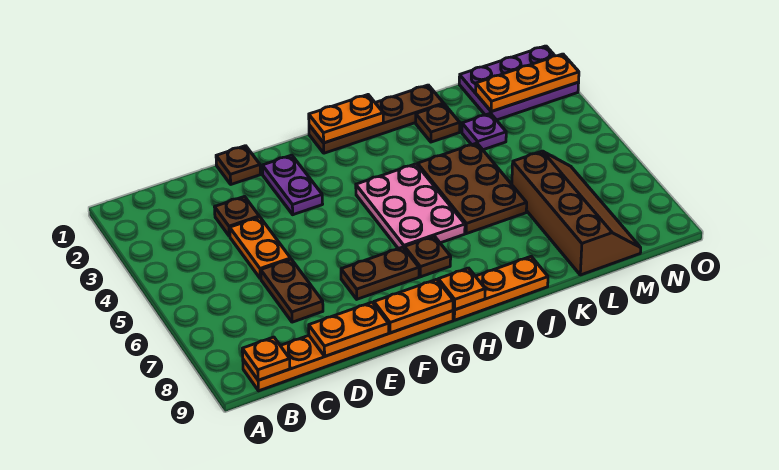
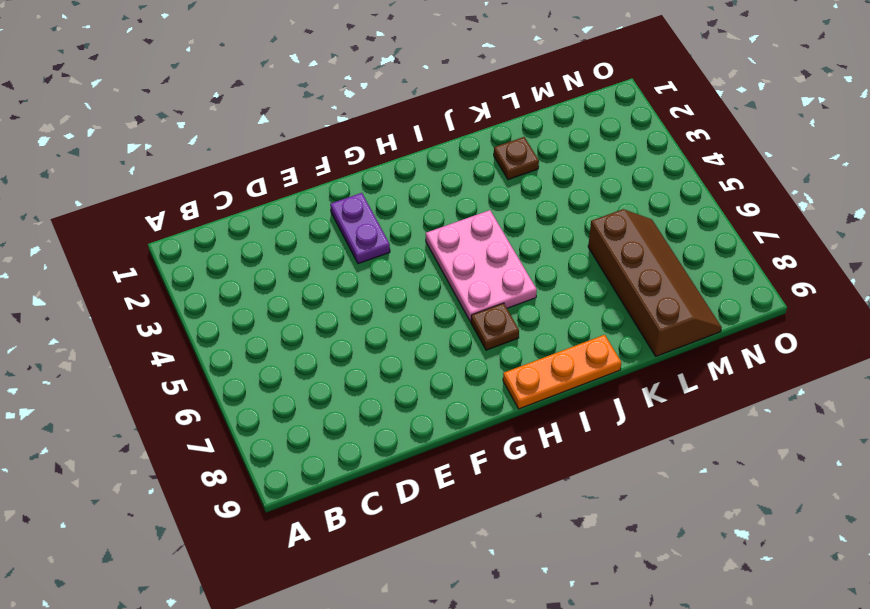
none -> orange plate B9:G9 level 1
none -> brown plate D3 level 1
none -> orange plate D4:D5 level 1

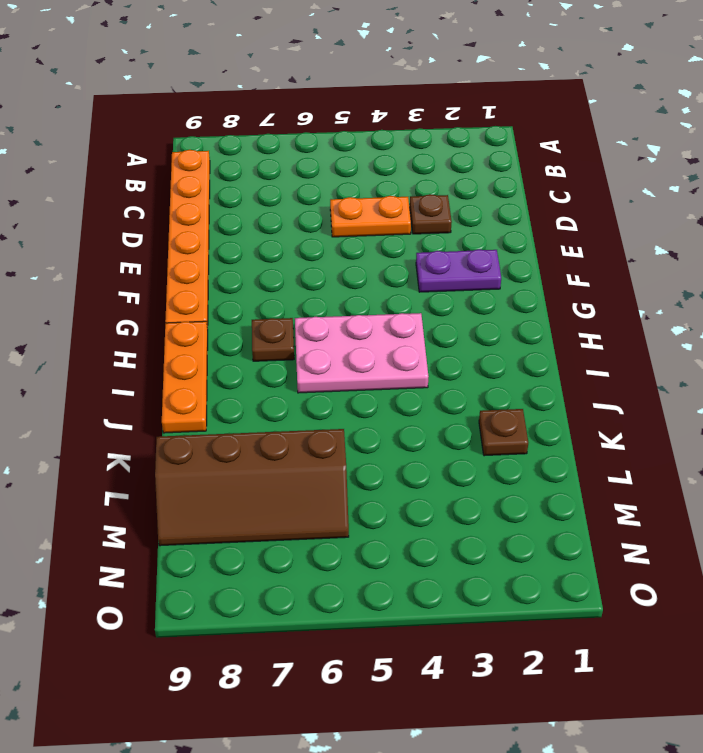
none -> brown plate D6:D7 level 1
none -> brown plate E1 level 1
none -> brown plate F7:G7 level 1

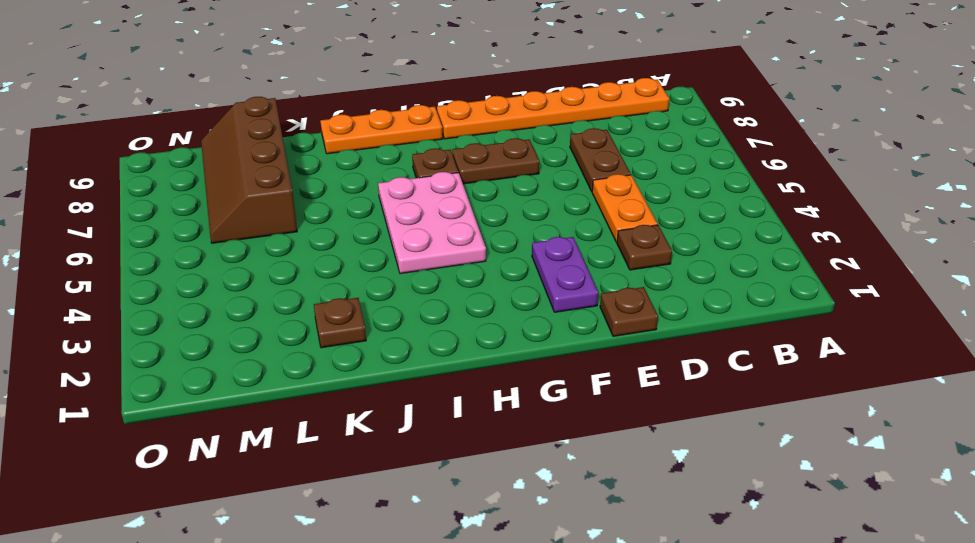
none -> brown plate H1:K1 level 1
none -> brown plate J4:K6 level 1
none -> purple plate L3 level 1

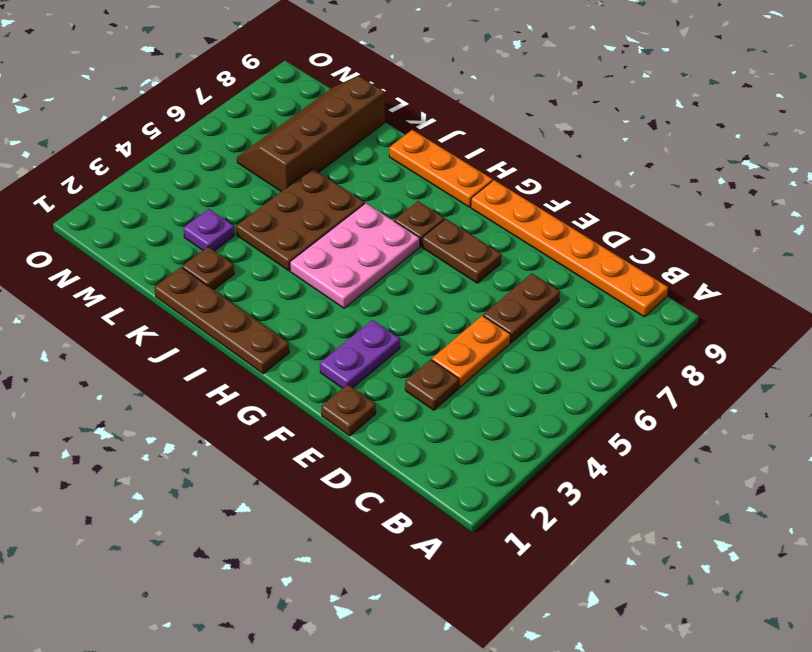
none -> purple plate M1:O2 level 1
none -> orange plate B9 level 2
none -> orange plate D9:E9 level 2

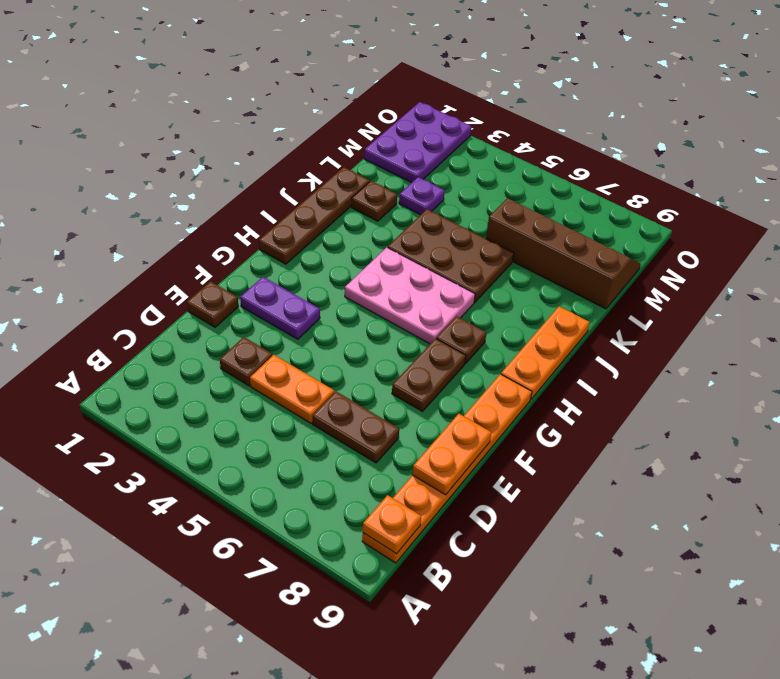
none -> orange plate F9:G9 level 2
none -> orange plate H1:I1 level 2
none -> orange plate H9 level 2

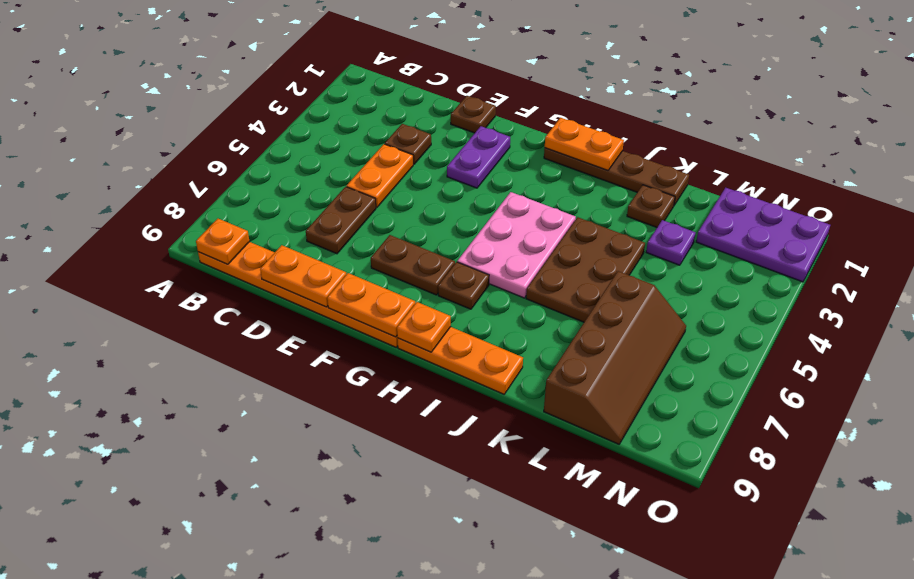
none -> orange plate M2:O2 level 2

